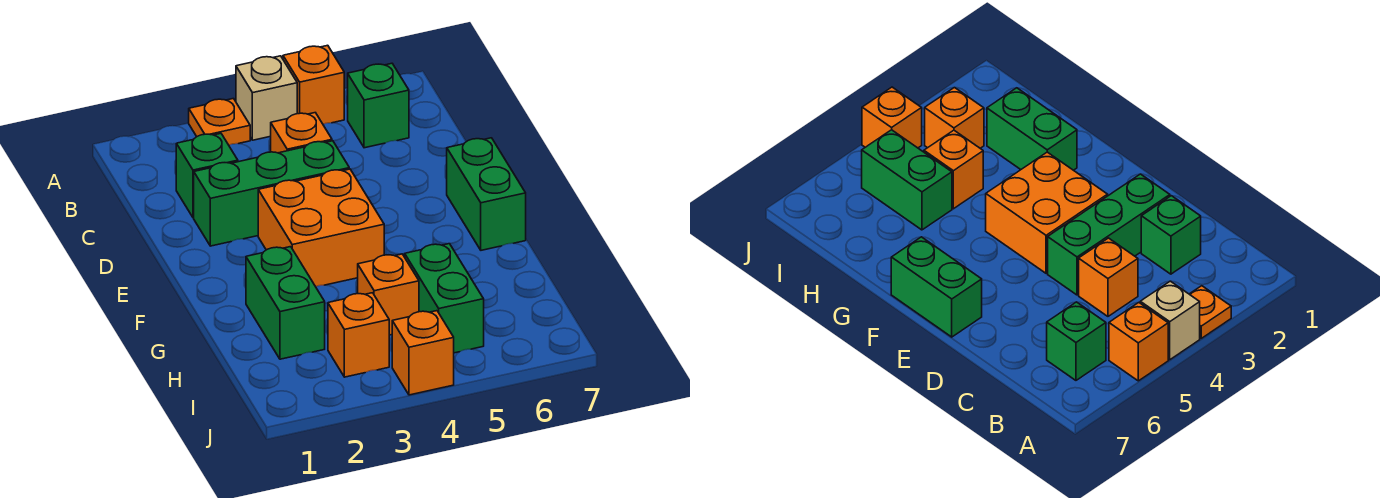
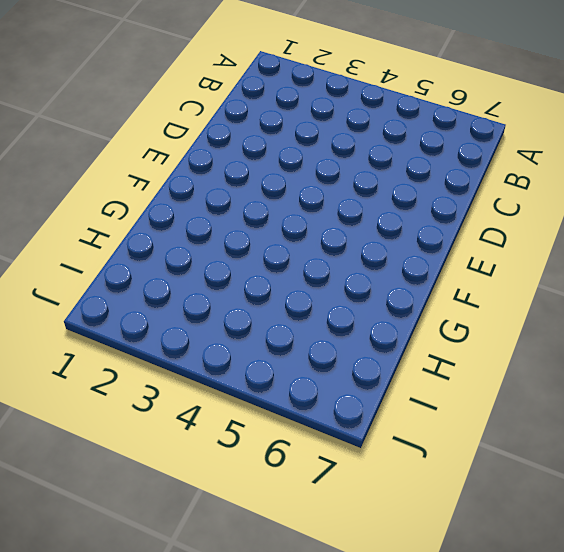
none -> orange plate A3 level 1
none -> tan brick A4 level 1
none -> orange brick A5 level 1

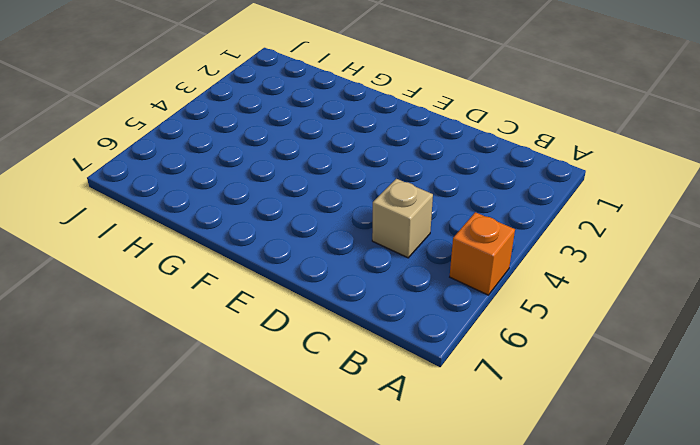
tan brick C5 level 1 -> tan brick A4 level 1
none -> orange plate A3 level 1
none -> green brick B6 level 1
none -> green brick C2 level 1

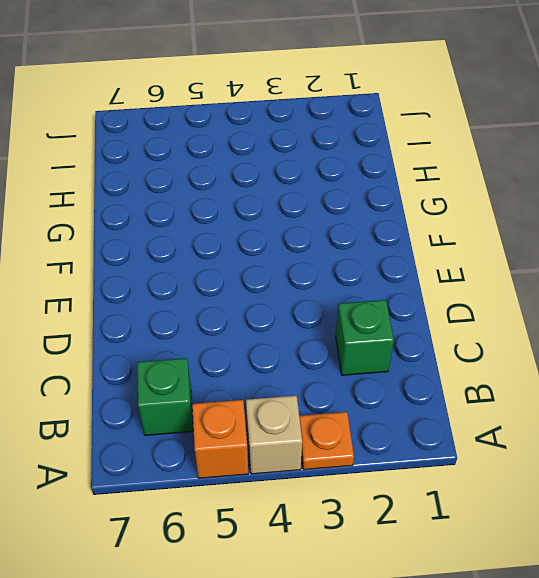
none -> orange brick C4 level 1
none -> green brick D2:D4 level 1
none -> orange brick E3:F4 level 1

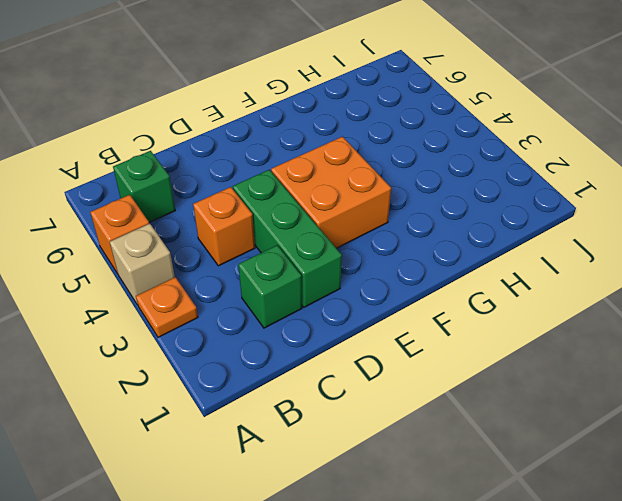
none -> green brick E7:F7 level 1
none -> green brick G2:H2 level 1
none -> orange brick H4 level 1

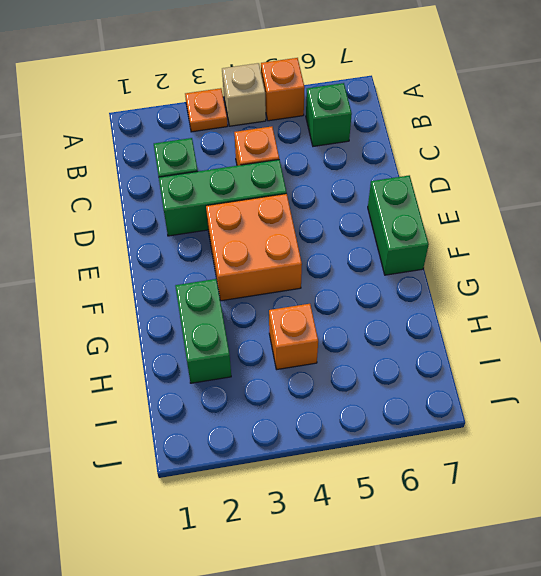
none -> green brick H5:I5 level 1
none -> orange brick I3 level 1
none -> orange brick J4 level 1

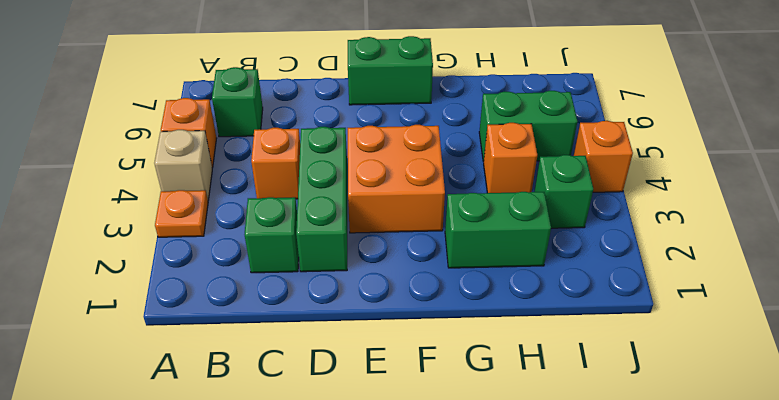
green brick I3 level 1 -> orange brick I3 level 1

